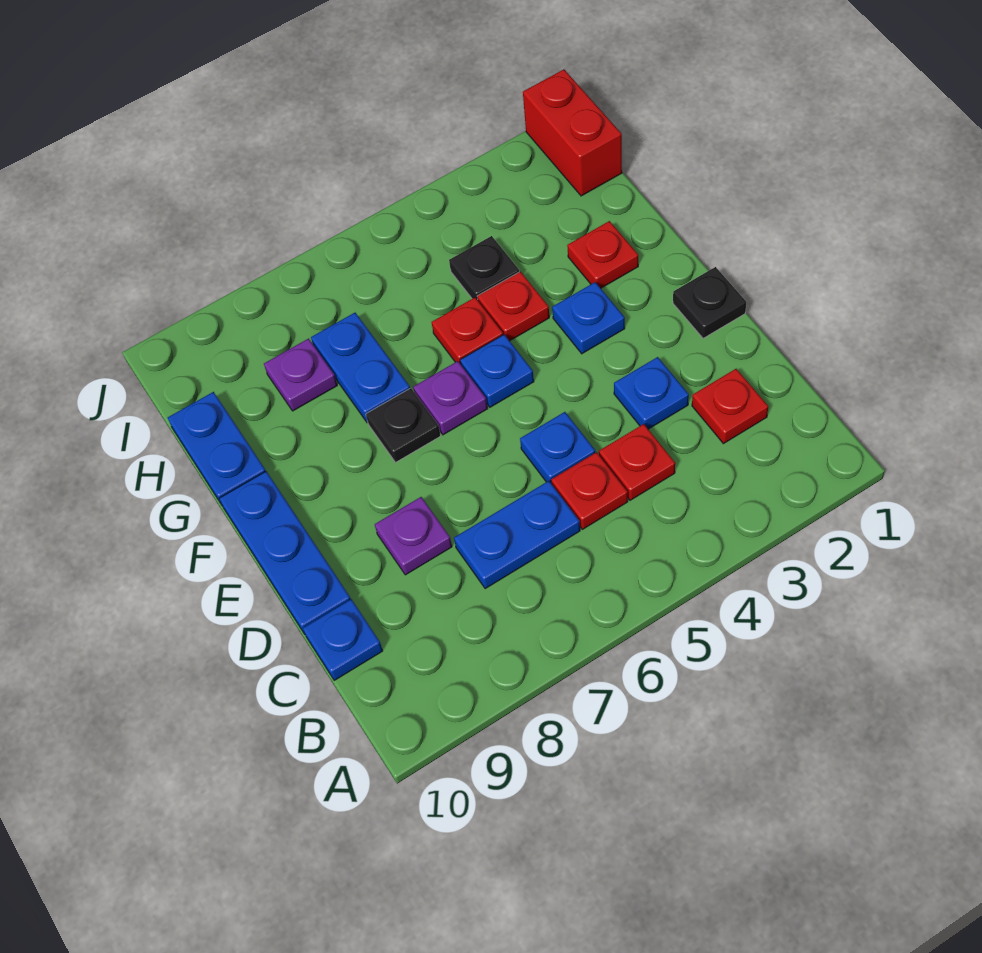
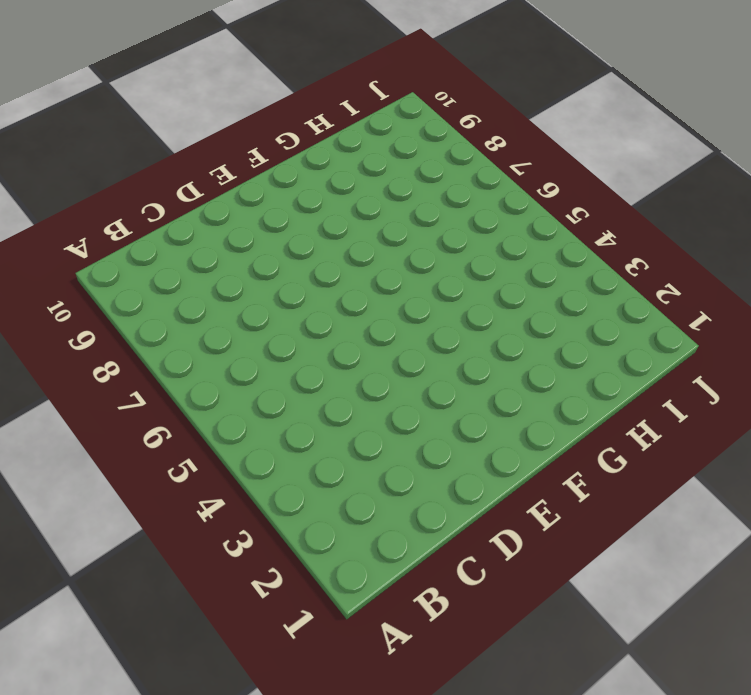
none -> red plate C2 level 1
none -> red plate C4 level 1
none -> red plate C5 level 1

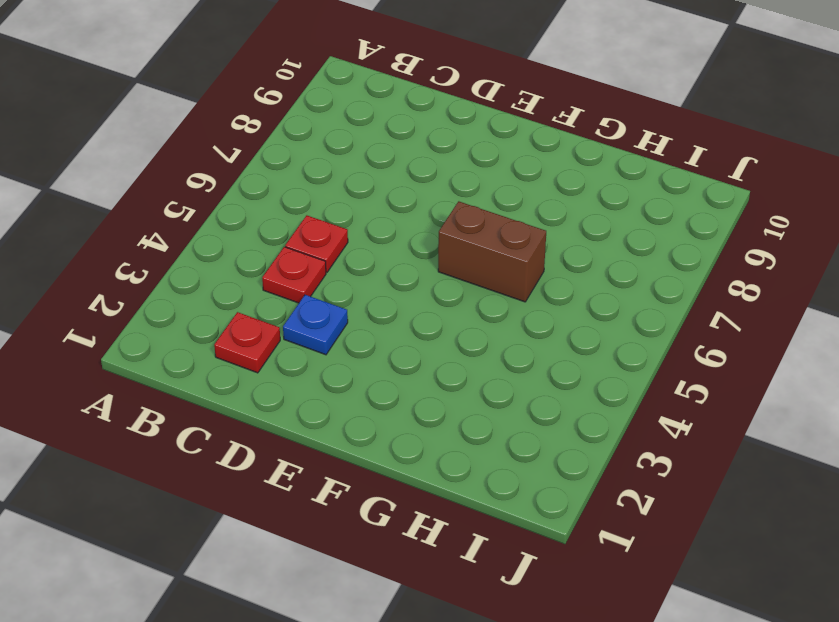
brown brick F6:G6 level 1 -> purple plate F6 level 1
none -> blue plate C6:C7 level 1
none -> blue plate C10 level 1
none -> blue plate D5 level 1

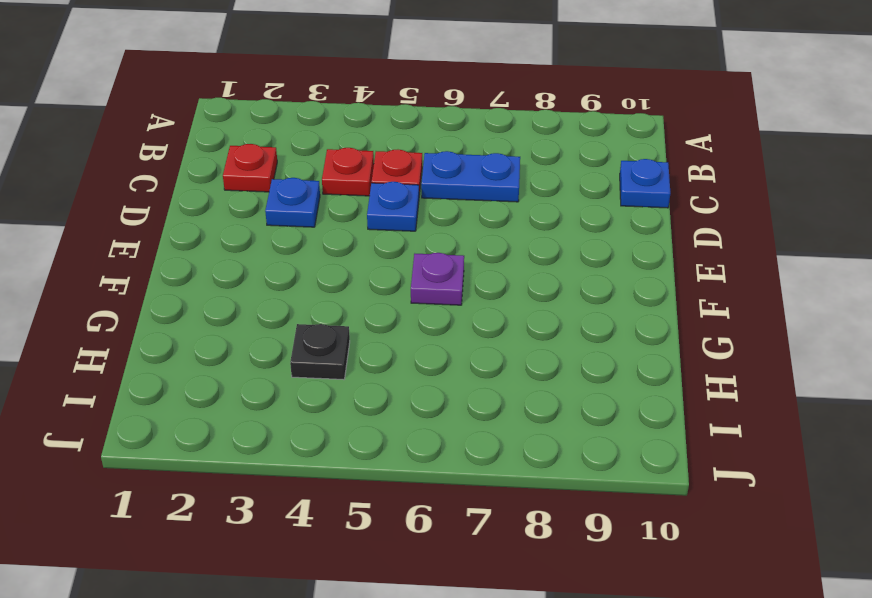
none -> purple plate D8 level 1
none -> blue plate D10:F10 level 1
none -> black plate E1 level 1

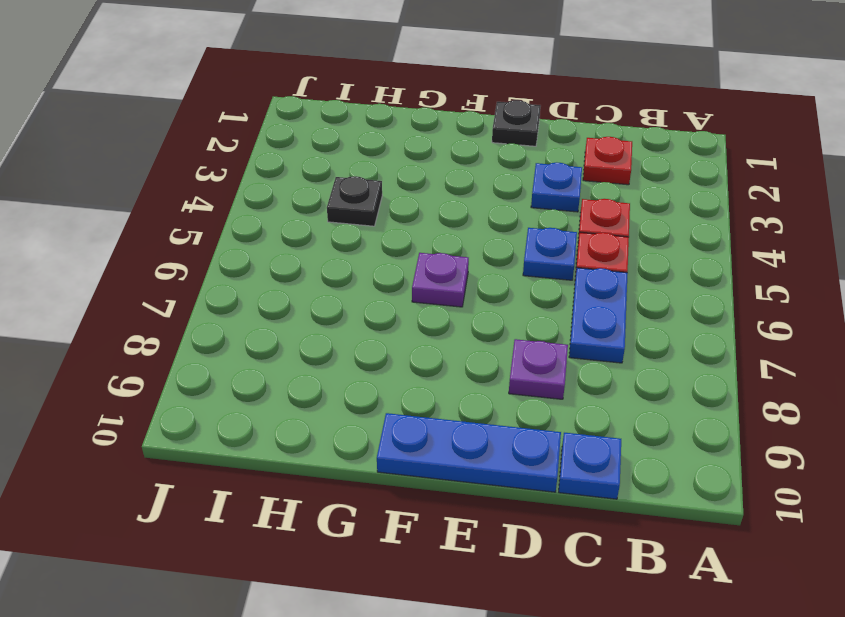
none -> blue plate F3 level 1
none -> blue plate F5 level 1
none -> black plate F7 level 1

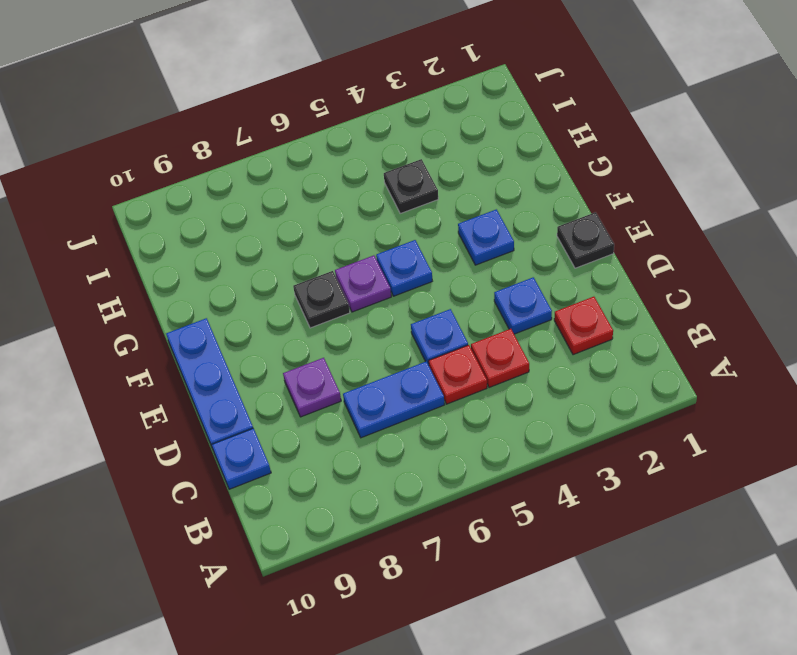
none -> red plate G2 level 1
none -> red plate G4 level 1
none -> red plate G5 level 1

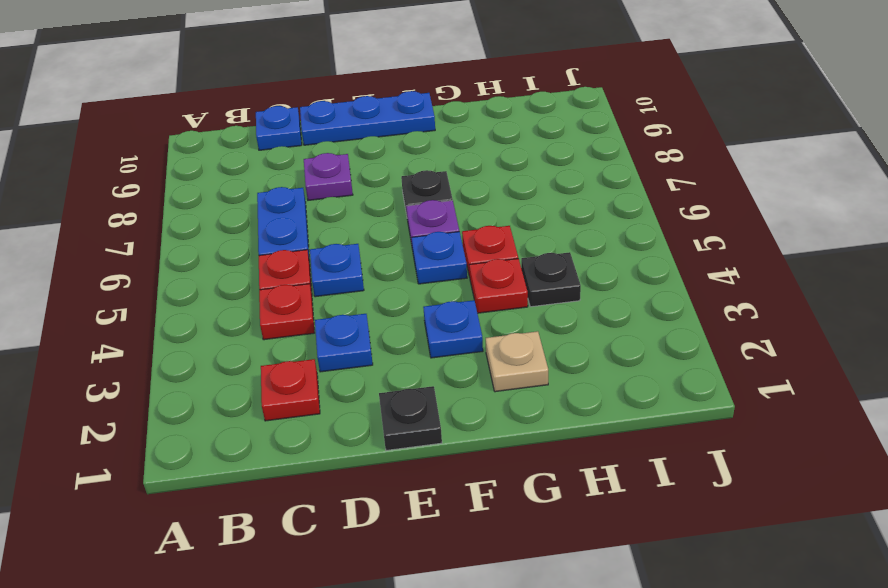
tan plate G2 level 1 -> red plate G2 level 1
none -> blue plate G7:H7 level 1
none -> blue plate G10:H10 level 1
none -> purple plate H8 level 1

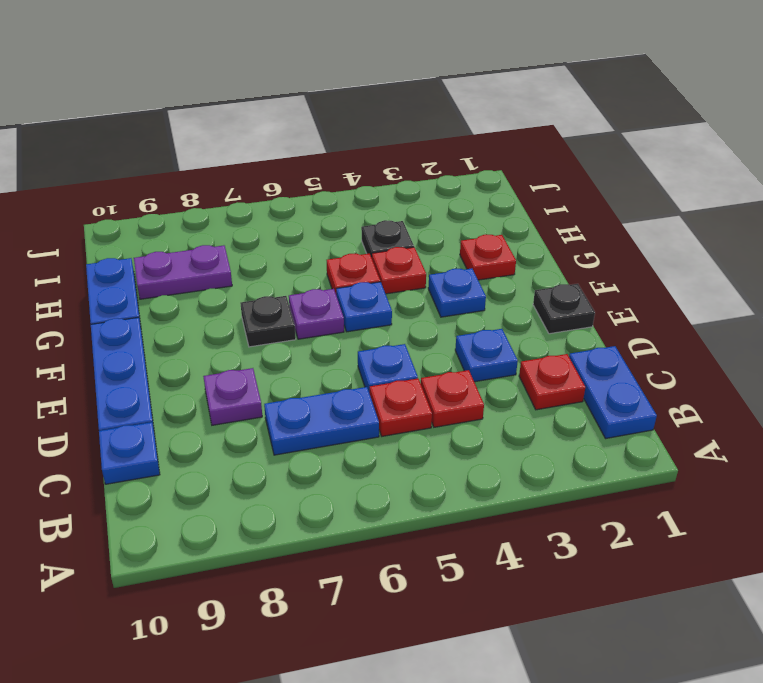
blue plate B1:C1 level 1 -> blue plate G7:H7 level 1
purple plate H8:H9 level 1 -> purple plate H8 level 1
none -> red brick I1:J1 level 1

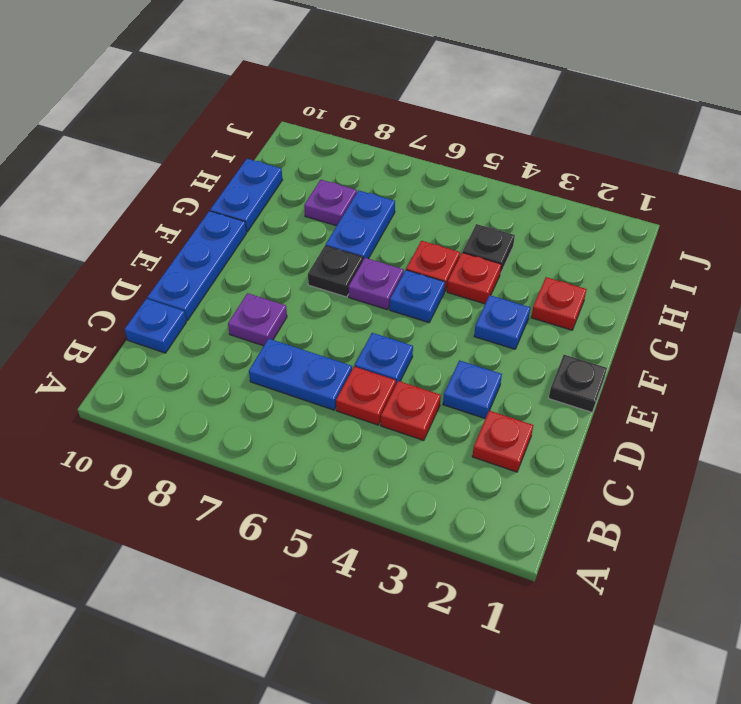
none -> red brick I1:J1 level 1

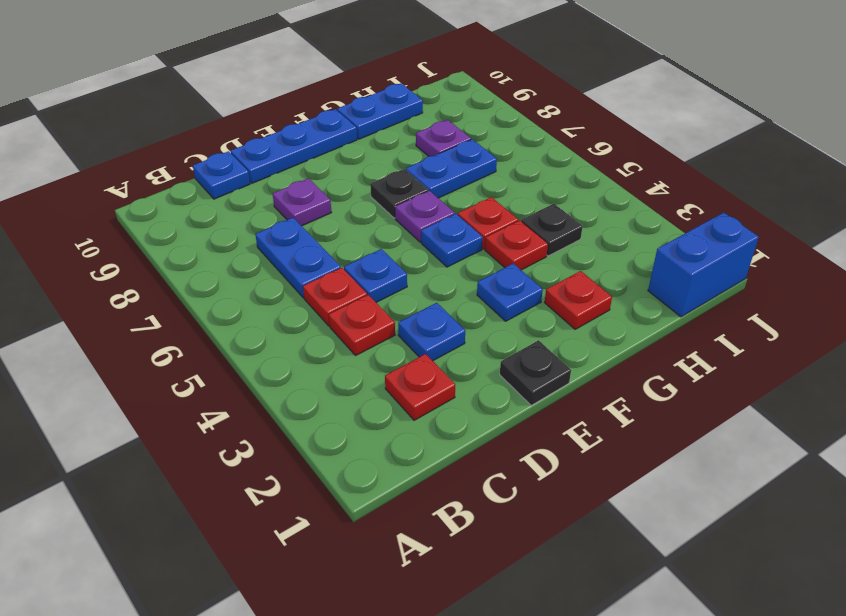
blue brick I1:J1 level 1 -> red brick I1:J1 level 1

